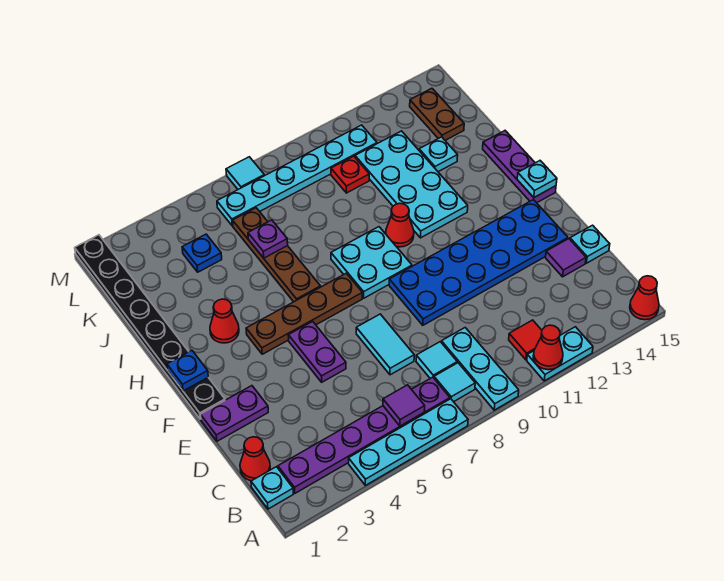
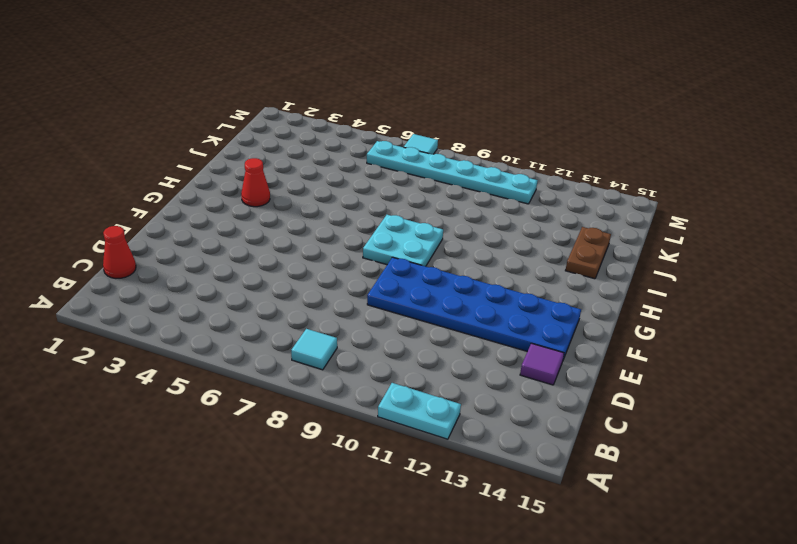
brown plate I14:J14 level 1 -> brown plate K14:L14 level 1
none -> cyan plate A4:A7 level 1
none -> cyan plate A9:C9 level 1
none -> red cone A15 level 1
none -> cyan plate B1 level 1

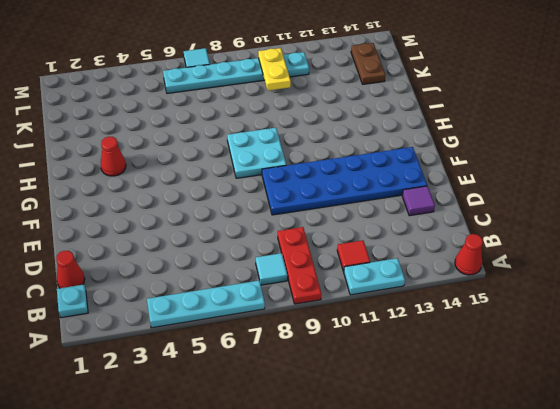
red plate A9:C9 level 1 -> cyan plate A9:C9 level 1
yellow plate K10:L10 level 2 -> none
none -> purple plate B2:B7 level 1
none -> cyan tile C8 level 1
none -> cyan tile D7:E7 level 1
none -> cyan plate D15 level 1

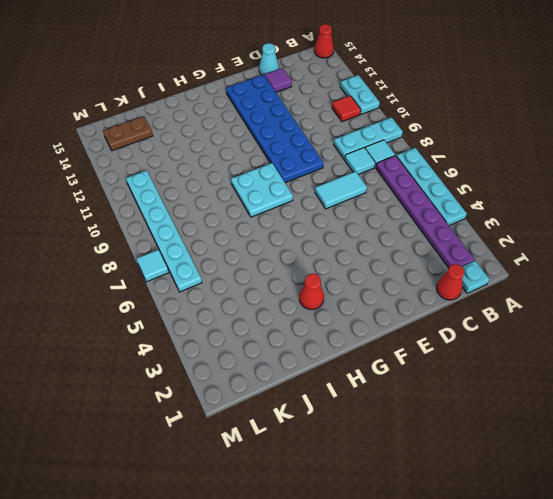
cyan cone D15 level 1 -> cyan plate D15 level 1
none -> purple plate E1:E2 level 1
none -> purple plate E5:F5 level 1
none -> black plate F1:M1 level 1
none -> brown plate G4:G7 level 1

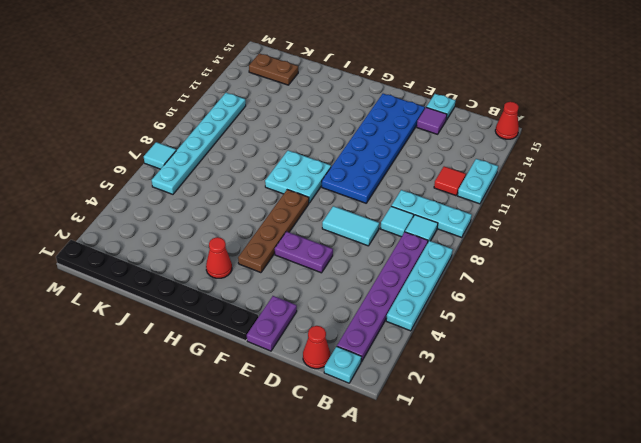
none -> purple plate G15:I15 level 1
none -> brown plate H6:K6 level 1
none -> red cone H10 level 1
none -> cyan plate H11:K12 level 1

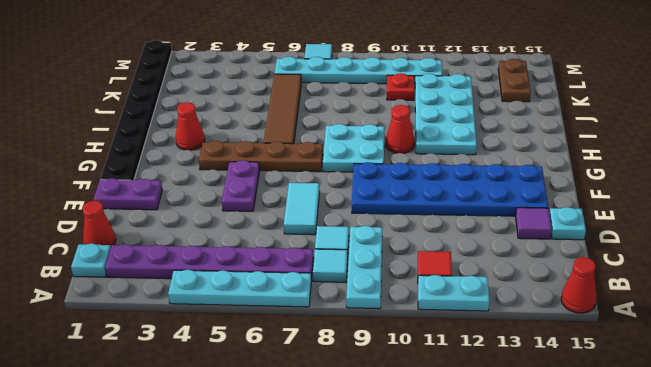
brown tile H6:K6 level 1 -> brown plate H6:K6 level 1
none -> purple plate G15:I15 level 1
none -> cyan plate J13 level 1
none -> blue plate K4 level 1
none -> red cone A11 level 2

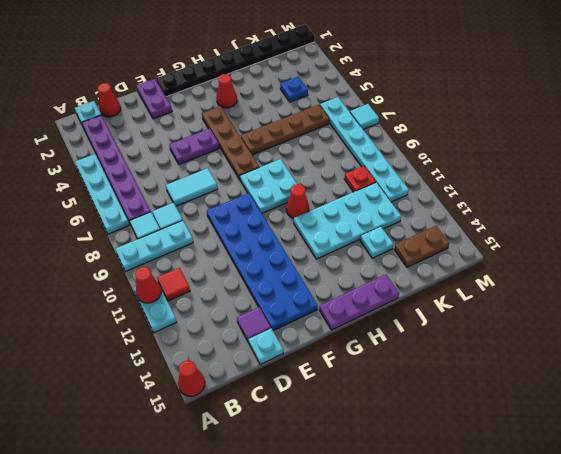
none -> purple tile B6 level 2
none -> blue plate G1 level 2
none -> cyan plate G15 level 2
none -> purple plate J6 level 2

